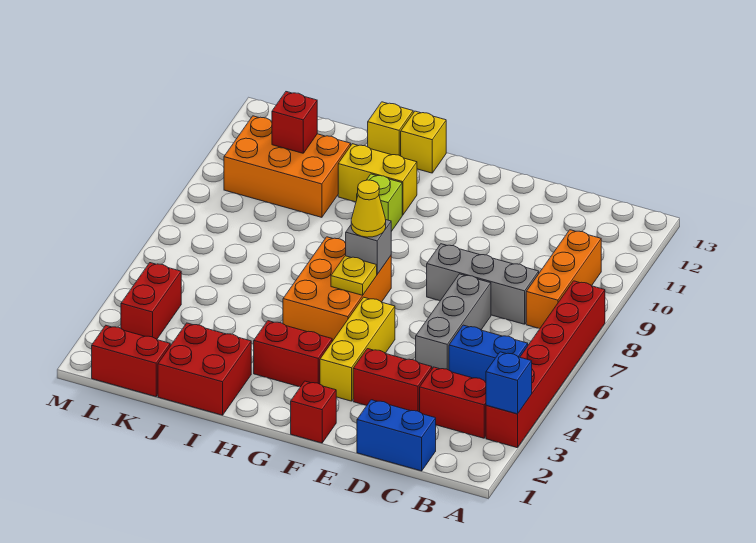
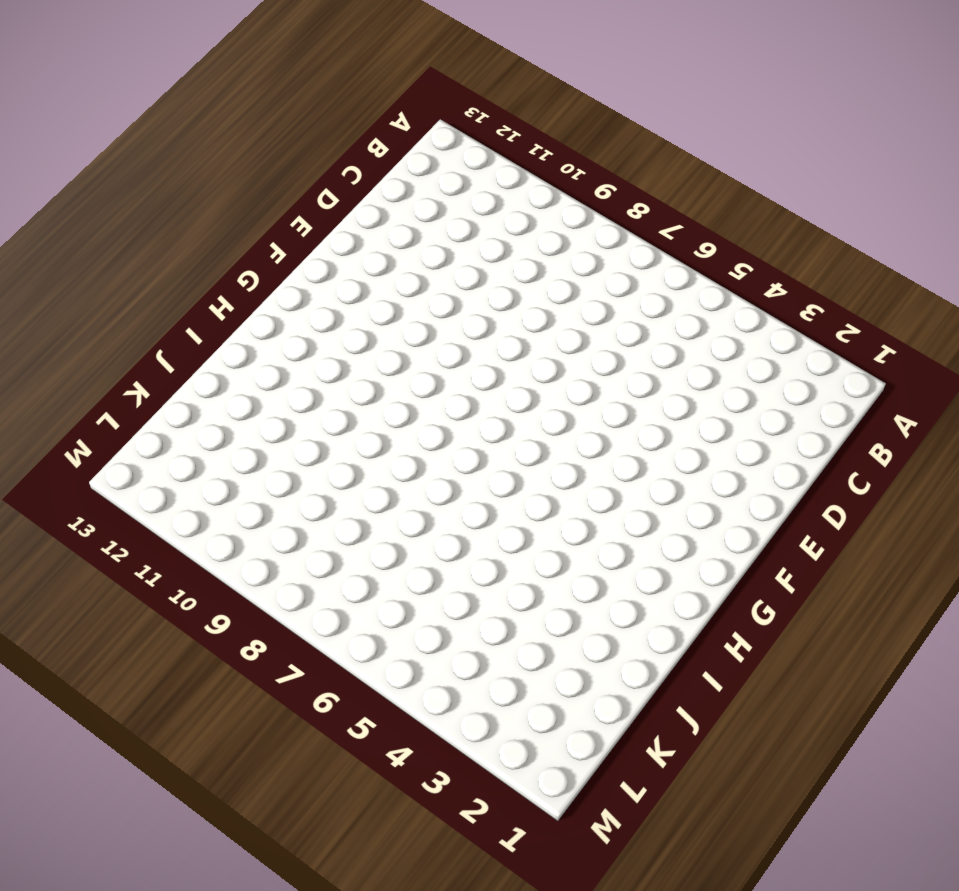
none -> red brick A3:A8 level 1
none -> red brick B3:C3 level 1
none -> blue brick B5:C5 level 1

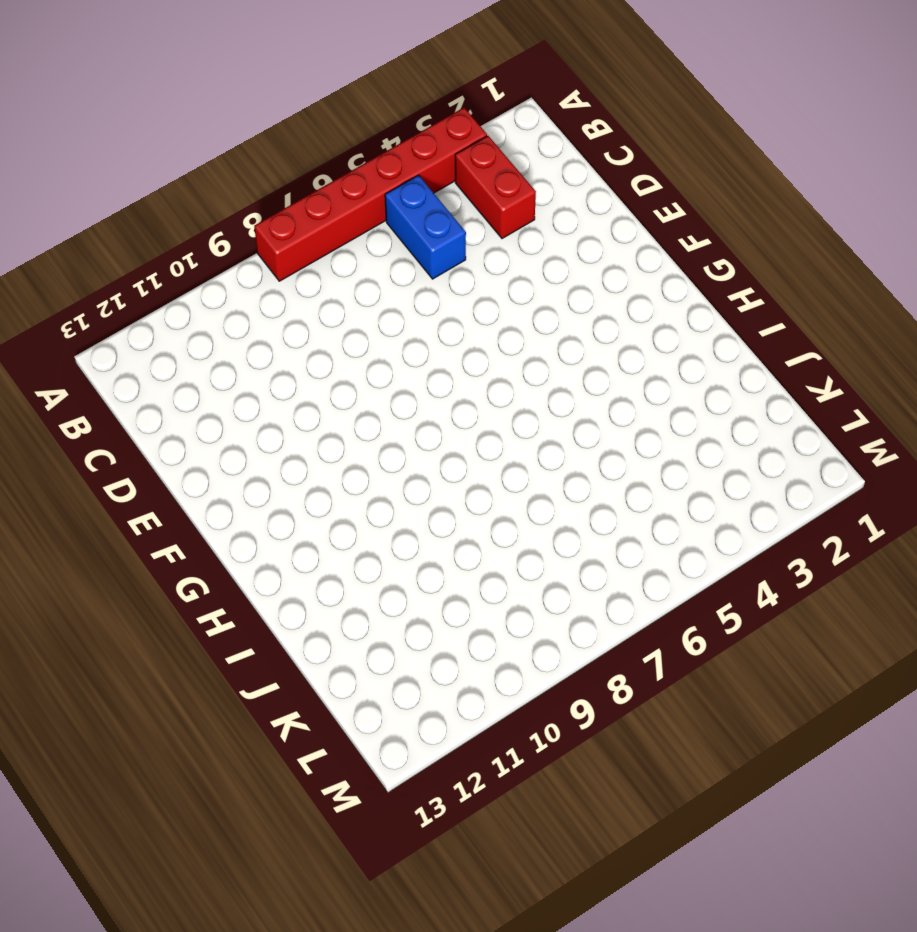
none -> orange brick B8:B10 level 1
none -> blue brick C1:D1 level 1
none -> grey brick C8:E8 level 1

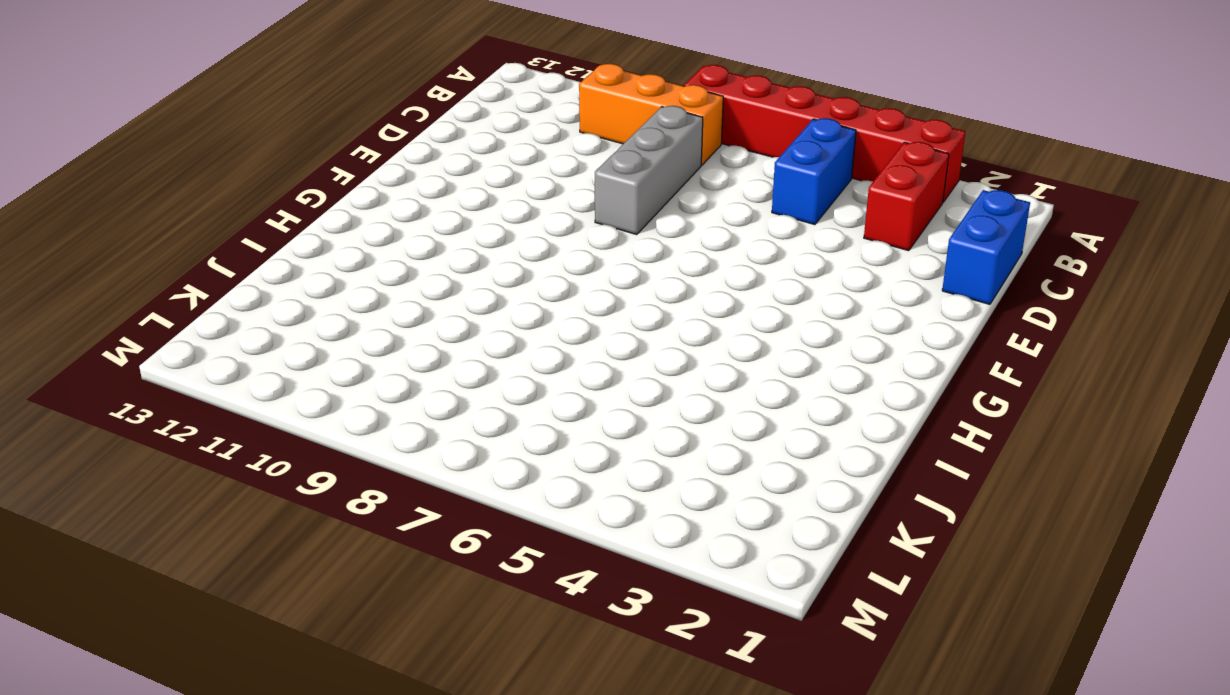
none -> red brick D3:E3 level 1
none -> grey brick D5:D7 level 1
none -> red brick F1 level 1

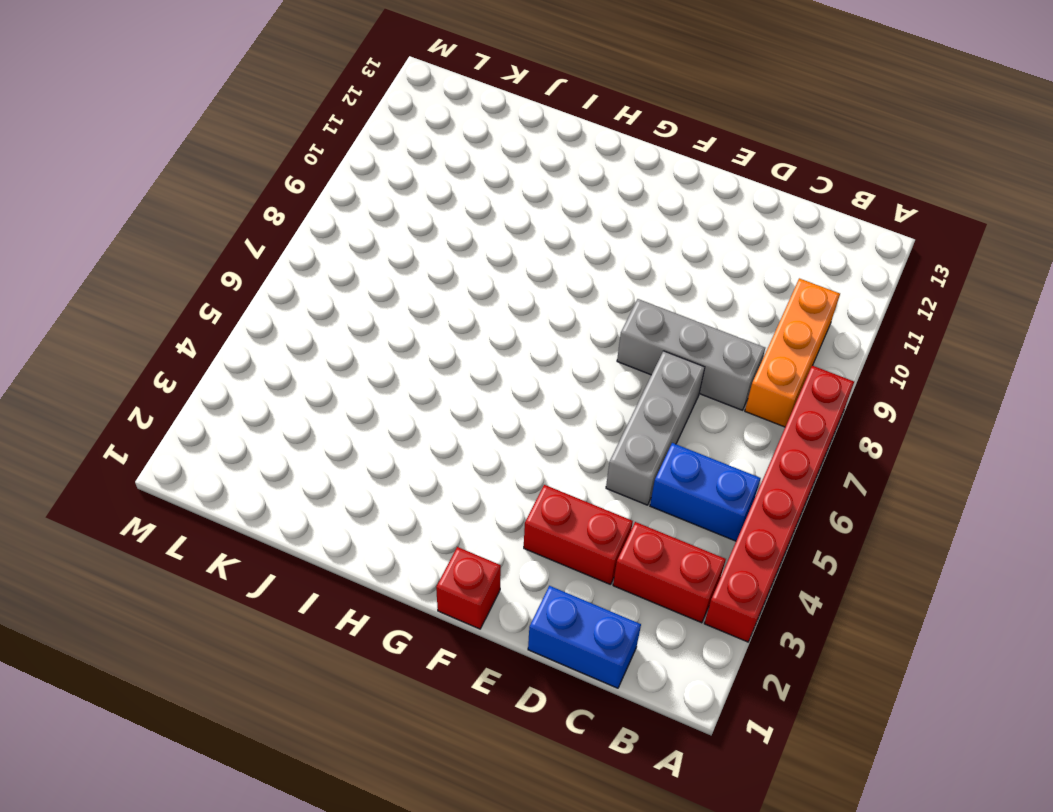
none -> yellow brick F3:F5 level 1
none -> red brick G3:H3 level 1
none -> orange brick G5:H7 level 1

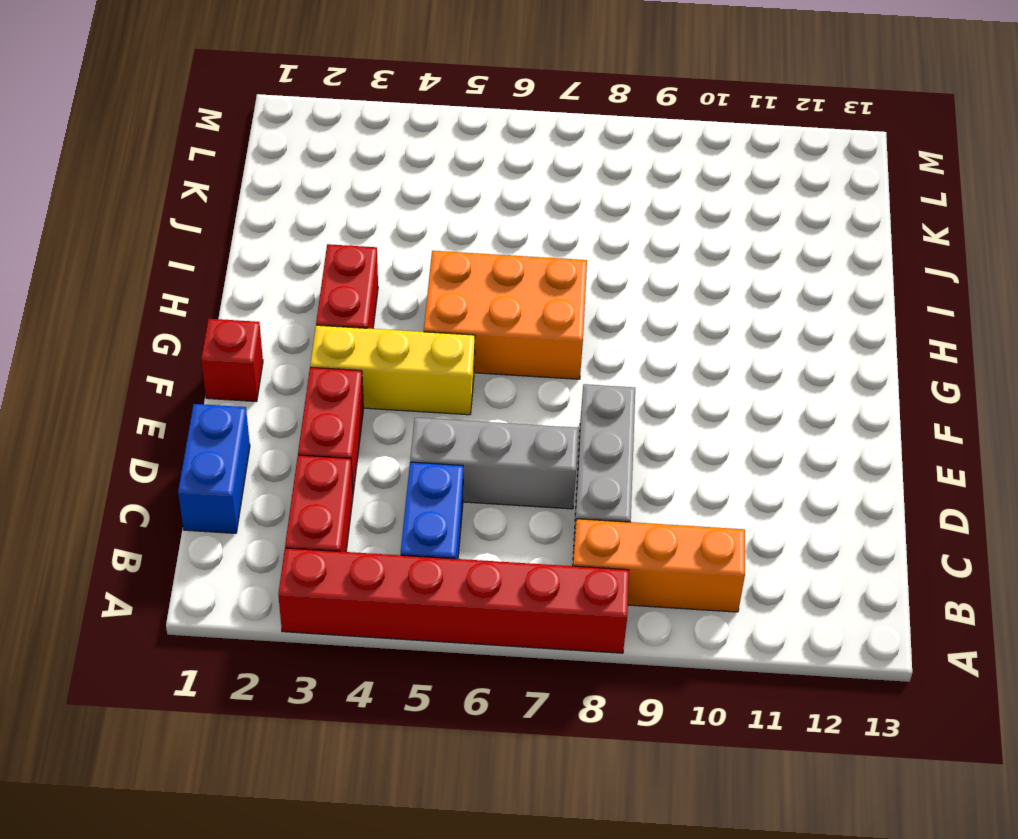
none -> lime brick H10 level 1
none -> yellow brick H11:I11 level 1
none -> yellow brick H13 level 1

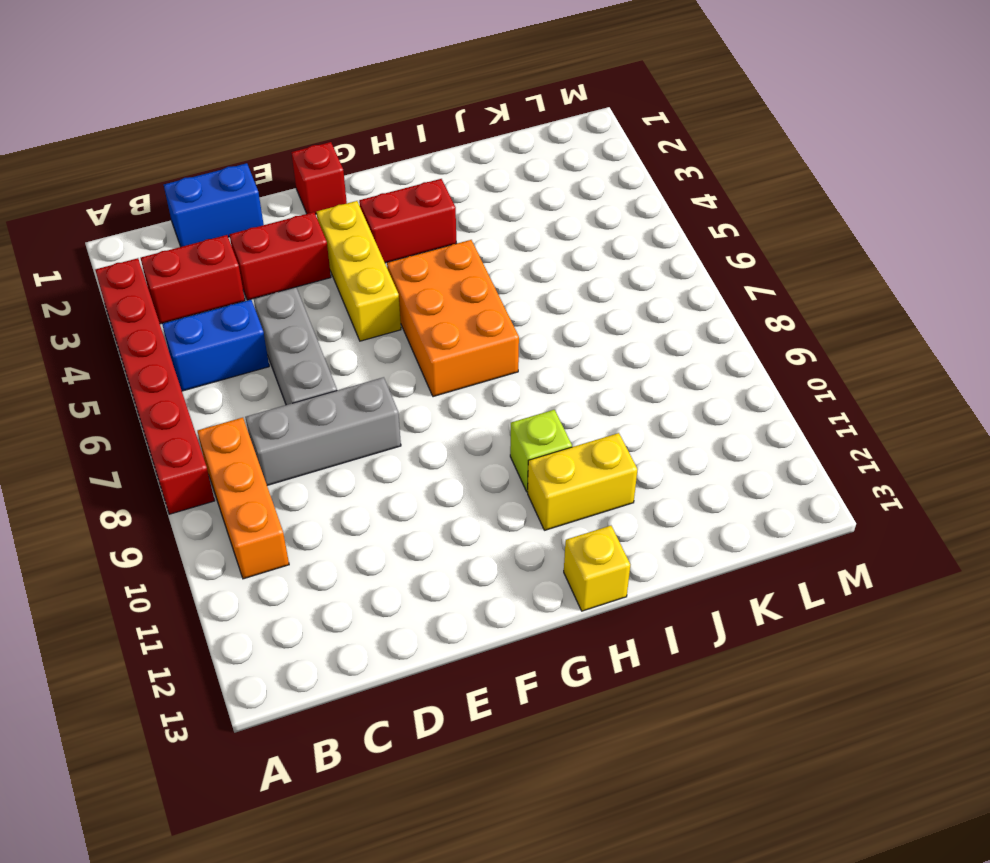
none -> red brick I1:J2 level 1
none -> yellow brick I13 level 1
none -> orange brick J10:L11 level 1

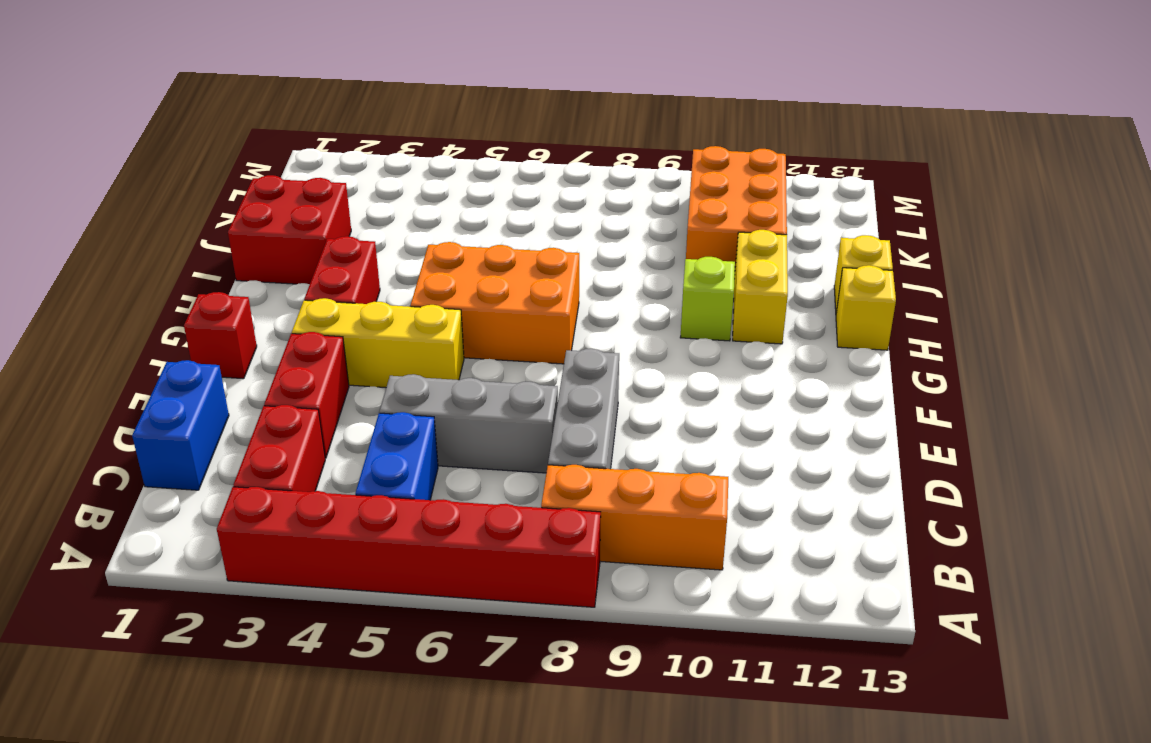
none -> red brick K1:L1 level 1
none -> red brick L3:L4 level 1
none -> blue brick A3 level 2

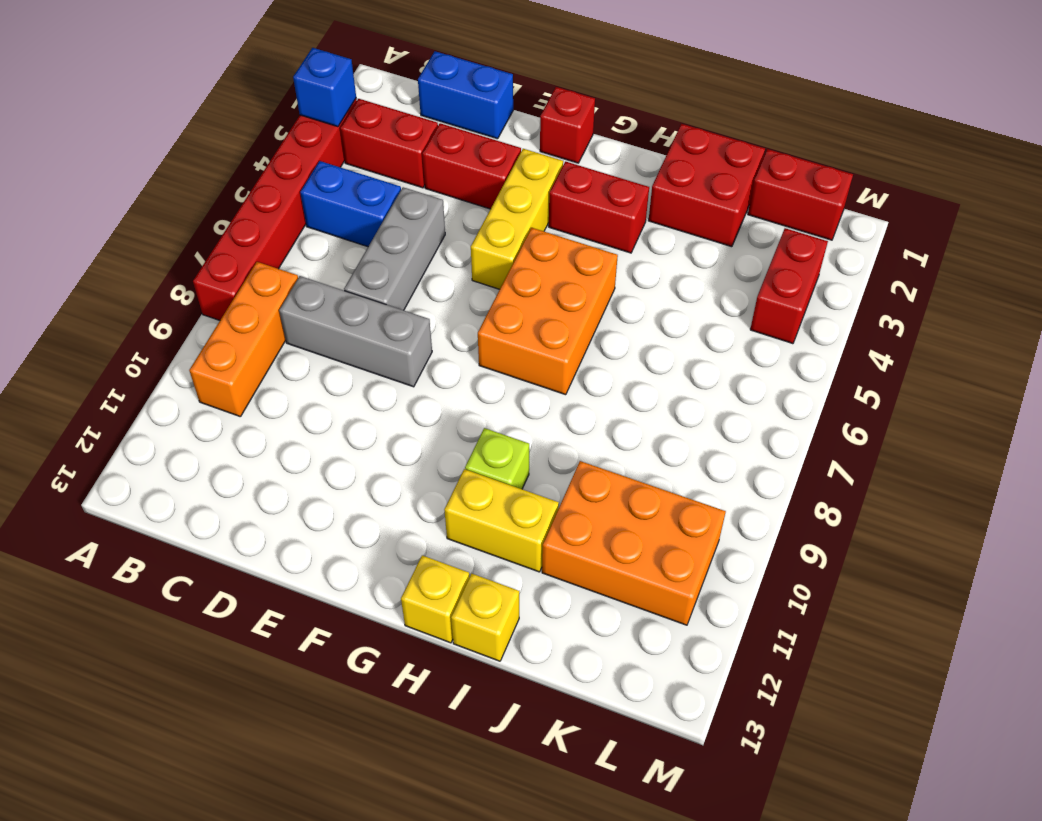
none -> yellow plate G6 level 2
none -> grey brick G7 level 2
none -> red brick K11 level 2

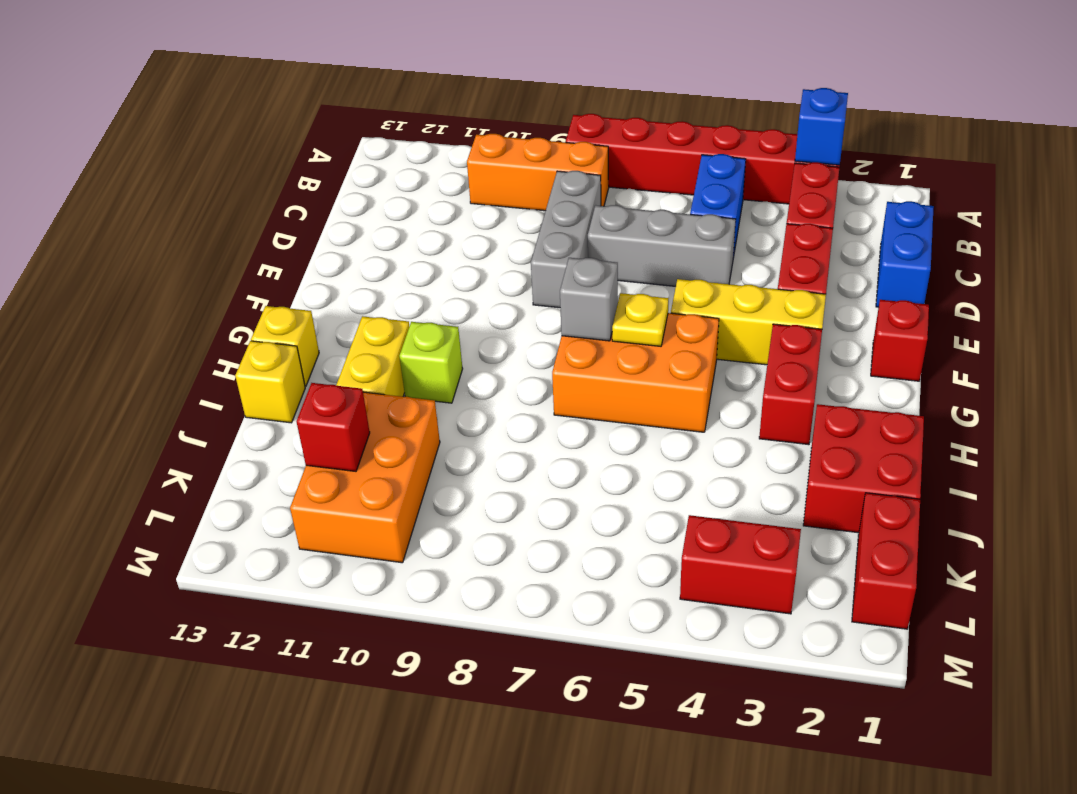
none -> yellow cone G7 level 3

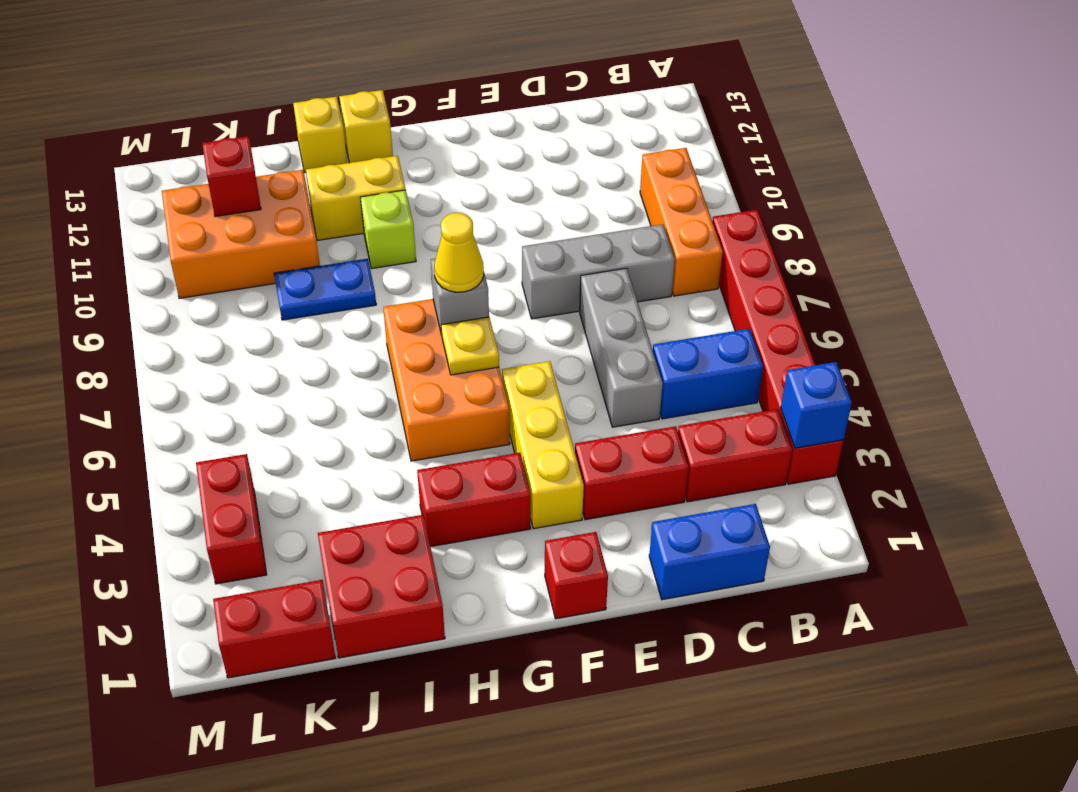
blue plate I9:J9 level 1 -> none

